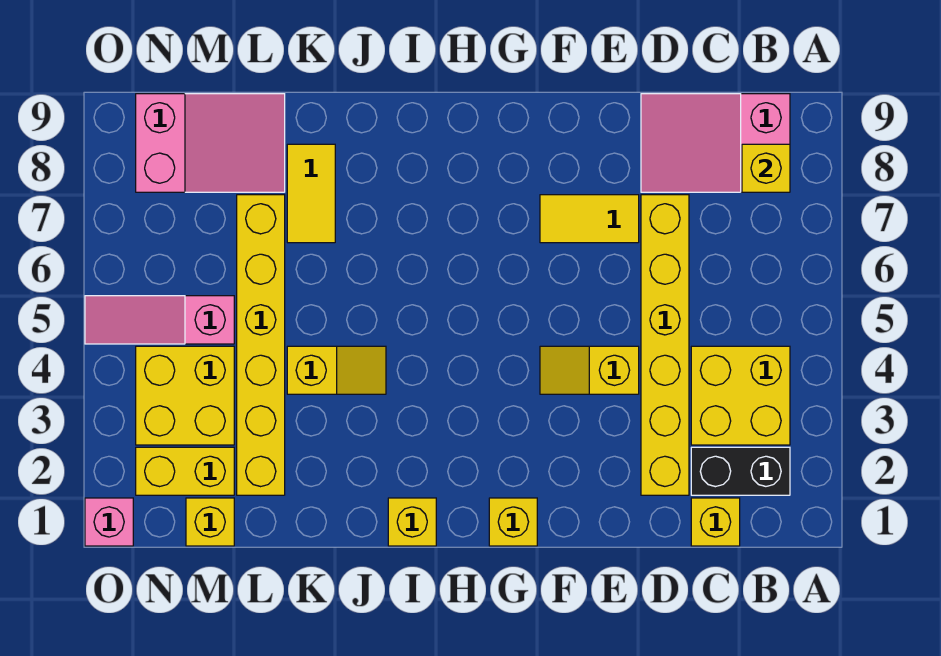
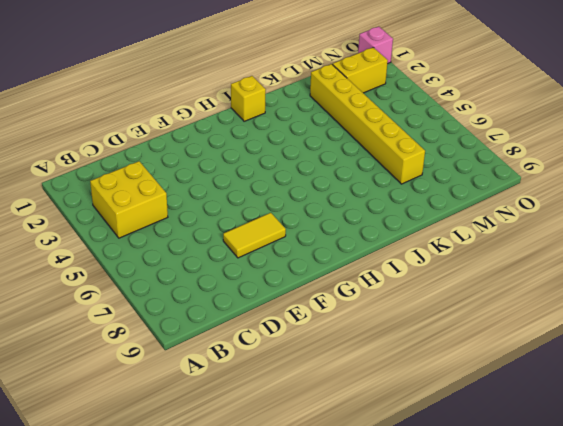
none -> black brick B2:C2 level 1
none -> pink slope B8:D9 level 1 top B
none -> yellow brick C1 level 1

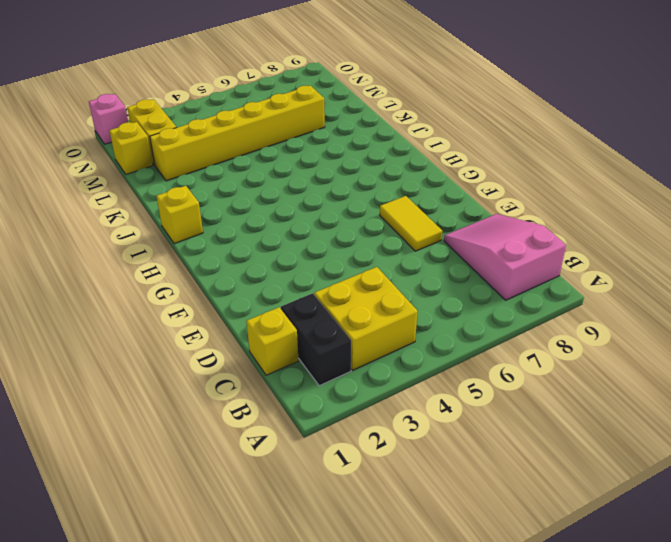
none -> yellow brick D2:D7 level 1
none -> yellow slope E4:F4 level 1 top E
none -> yellow brick G1 level 1

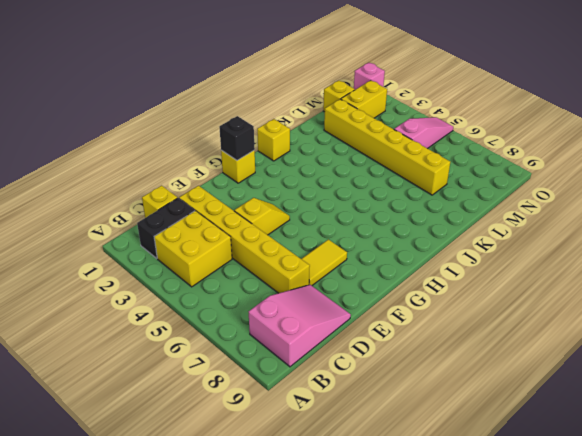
black brick G1 level 2 -> none
none -> yellow slope J4:K4 level 1 top K
none -> yellow tile K7:K8 level 1
none -> pink slope L8:N9 level 1 top N

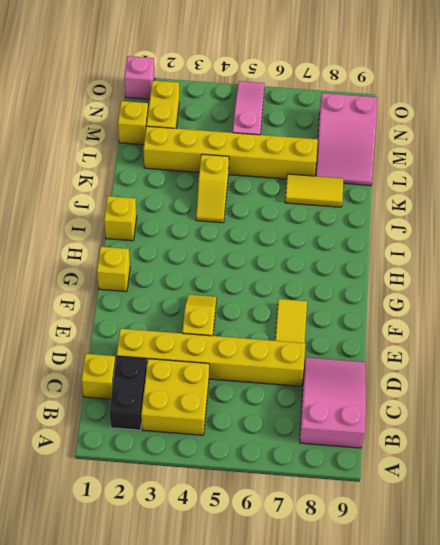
none -> yellow brick M3:N4 level 1
none -> yellow brick B8 level 2

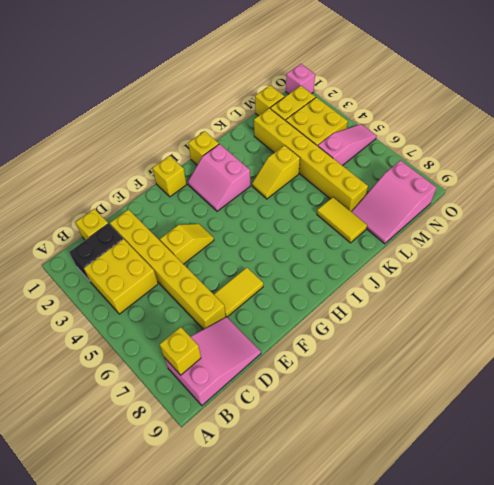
pink slope H2:I3 level 1 top I -> none

